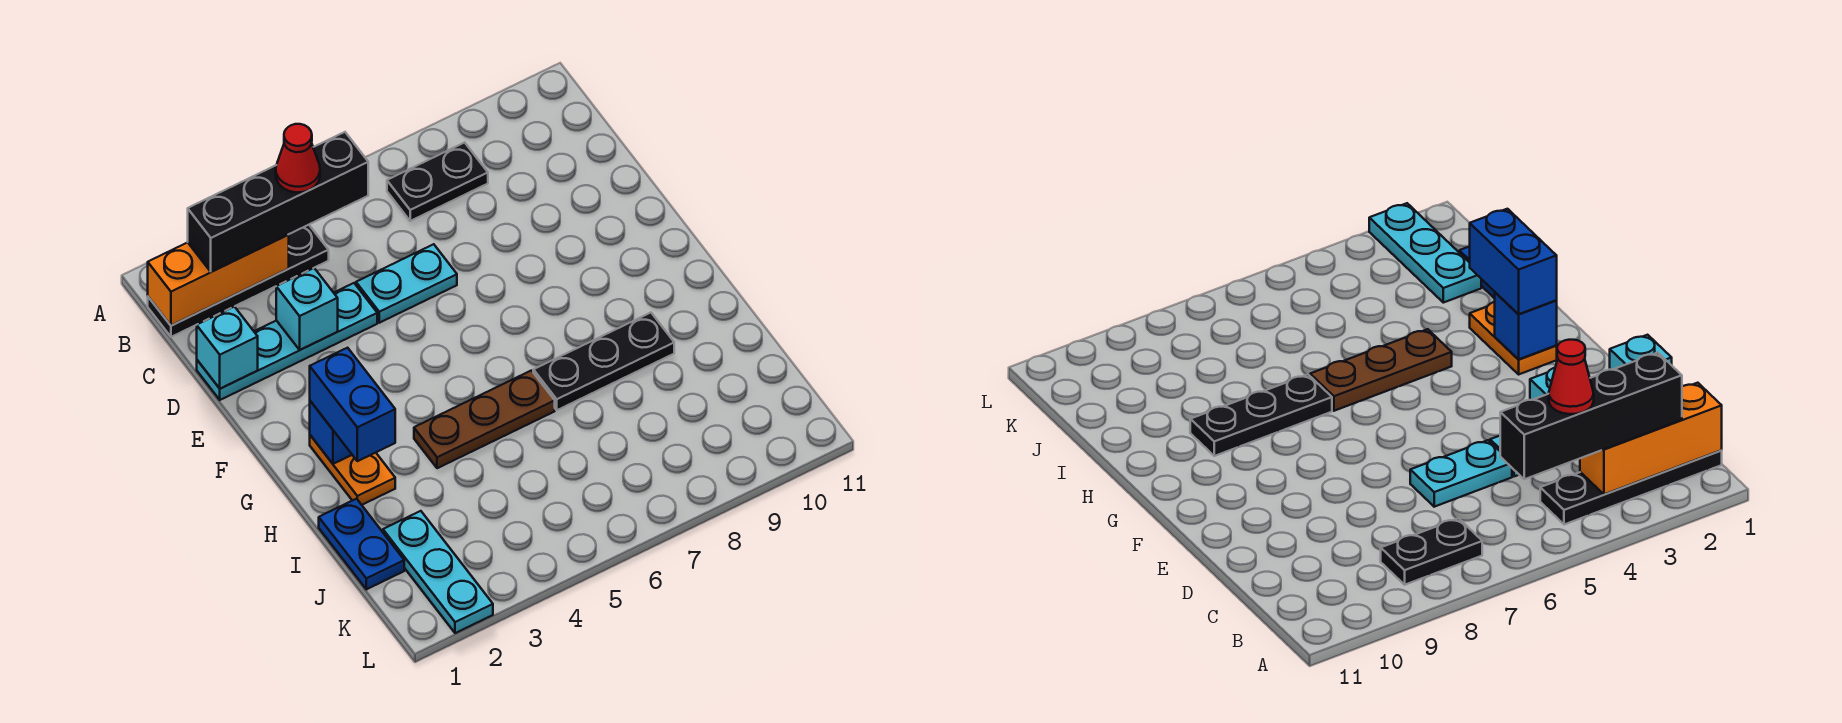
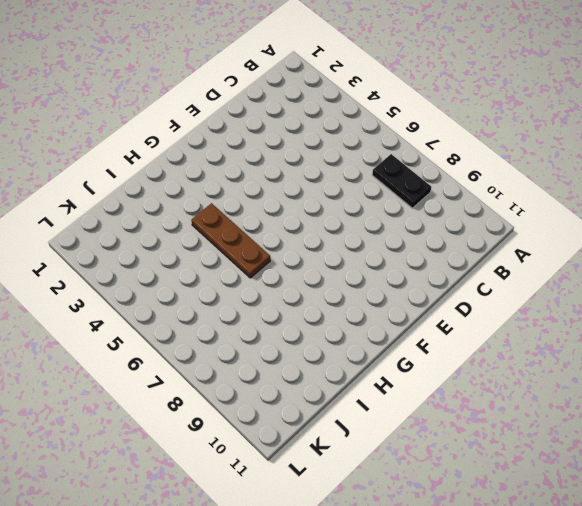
none -> black plate B1:B4 level 1
none -> cyan plate D1:D4 level 1
none -> cyan plate D5:D6 level 1

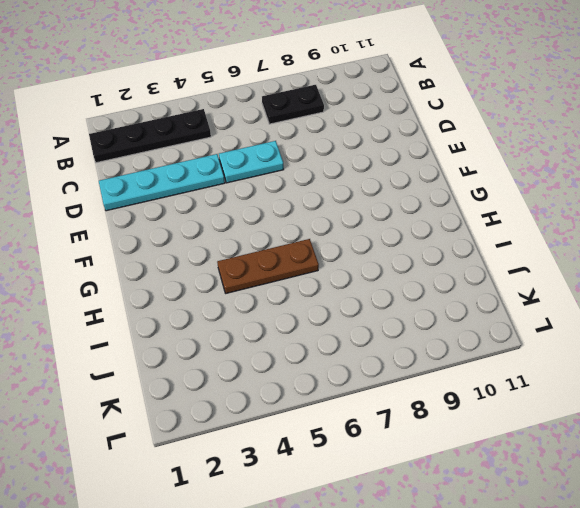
none -> orange plate G2:H2 level 1
none -> black plate H7:H9 level 1
none -> blue plate I1:J1 level 1

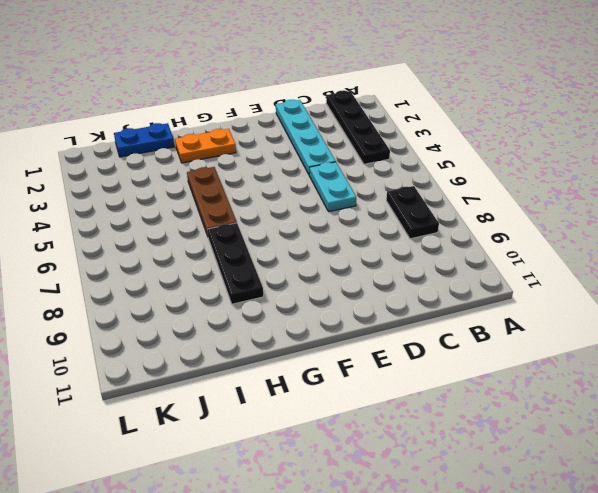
none -> cyan plate J2:L2 level 1
none -> orange brick B1:B3 level 2
none -> cyan brick D1 level 2

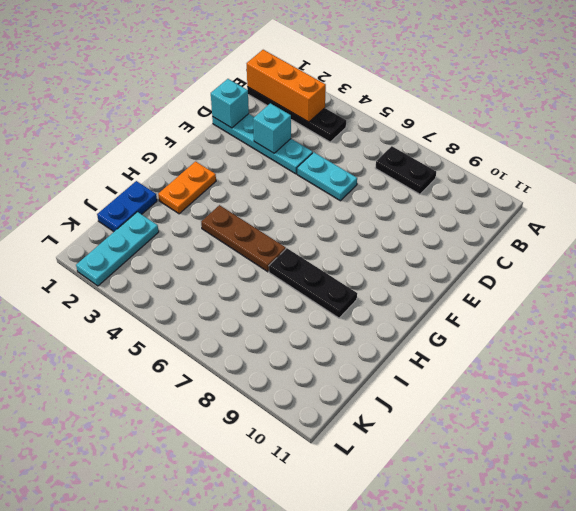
none -> blue brick G2 level 2
none -> black brick B2:B5 level 3
none -> blue brick G2:H2 level 3

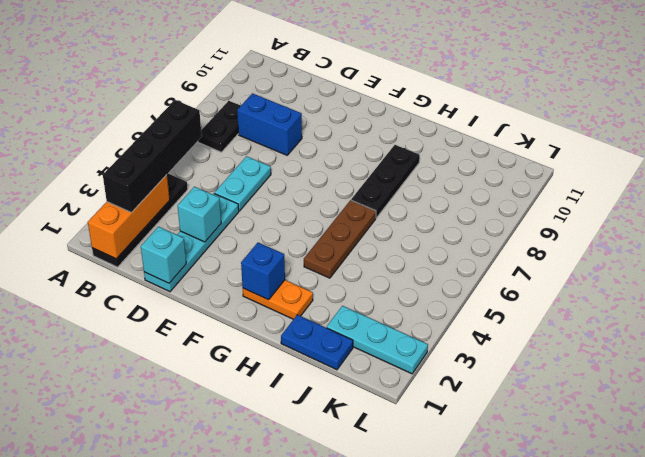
blue brick C8:D8 level 1 -> blue brick G2:H2 level 3
none -> red cone B4 level 4

